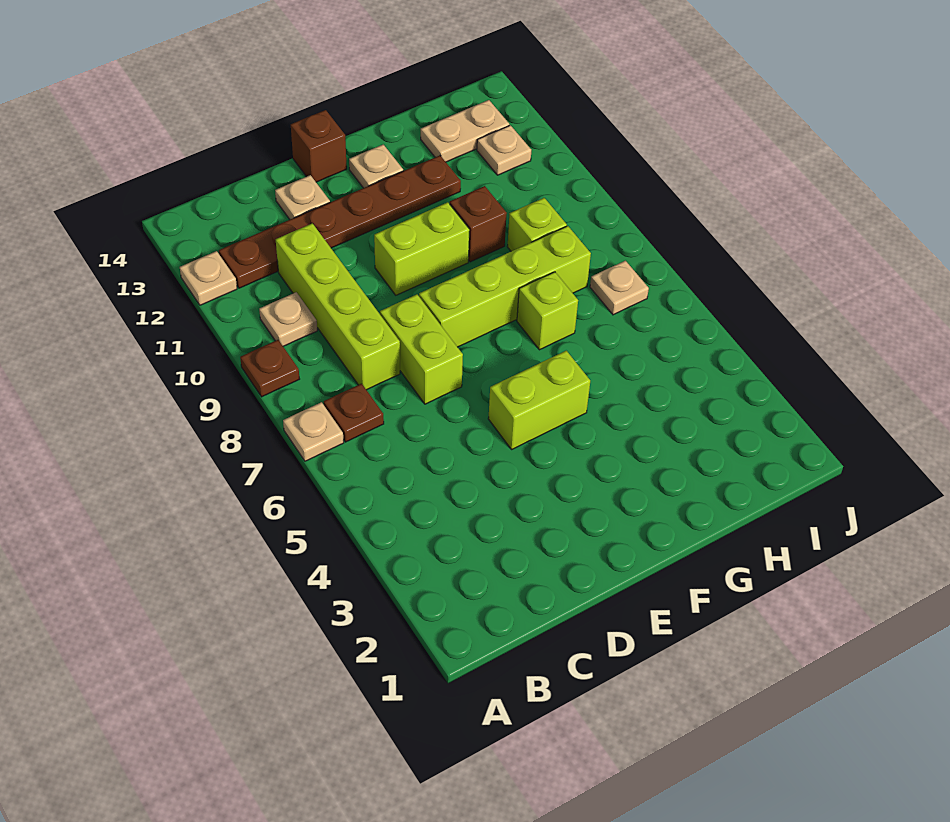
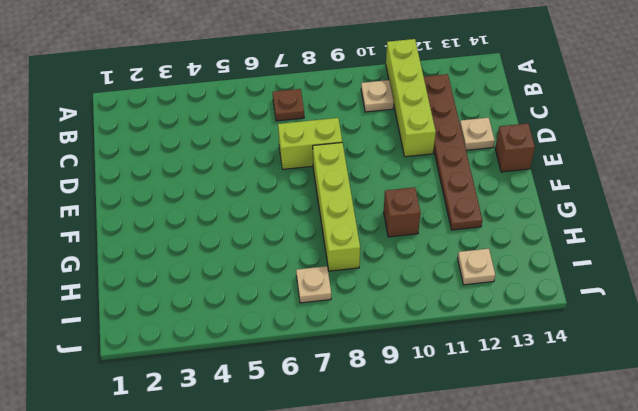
lime brick A11:D11 level 1 -> lime brick C8:C11 level 1
none -> tan plate A7 level 1
none -> brown plate A9 level 1
none -> tan plate A12 level 1

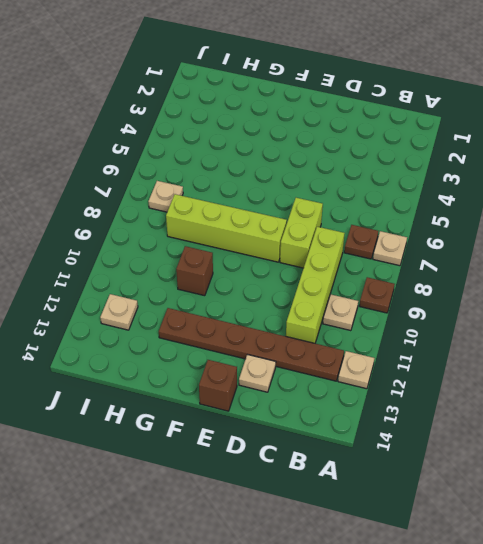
none -> lime brick E5:F5 level 1
none -> lime brick E10:F10 level 1
none -> tan plate F13 level 1

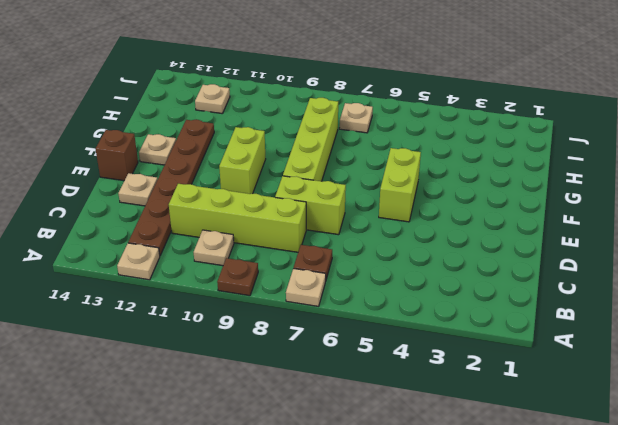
none -> lime brick G7 level 1
none -> brown brick G10 level 1
none -> lime brick H9 level 1

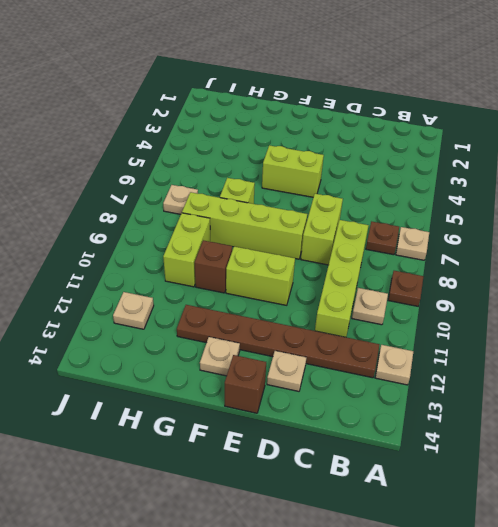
lime brick H9:H10 level 1 -> lime brick H9 level 1
none -> tan plate H13:I13 level 1

